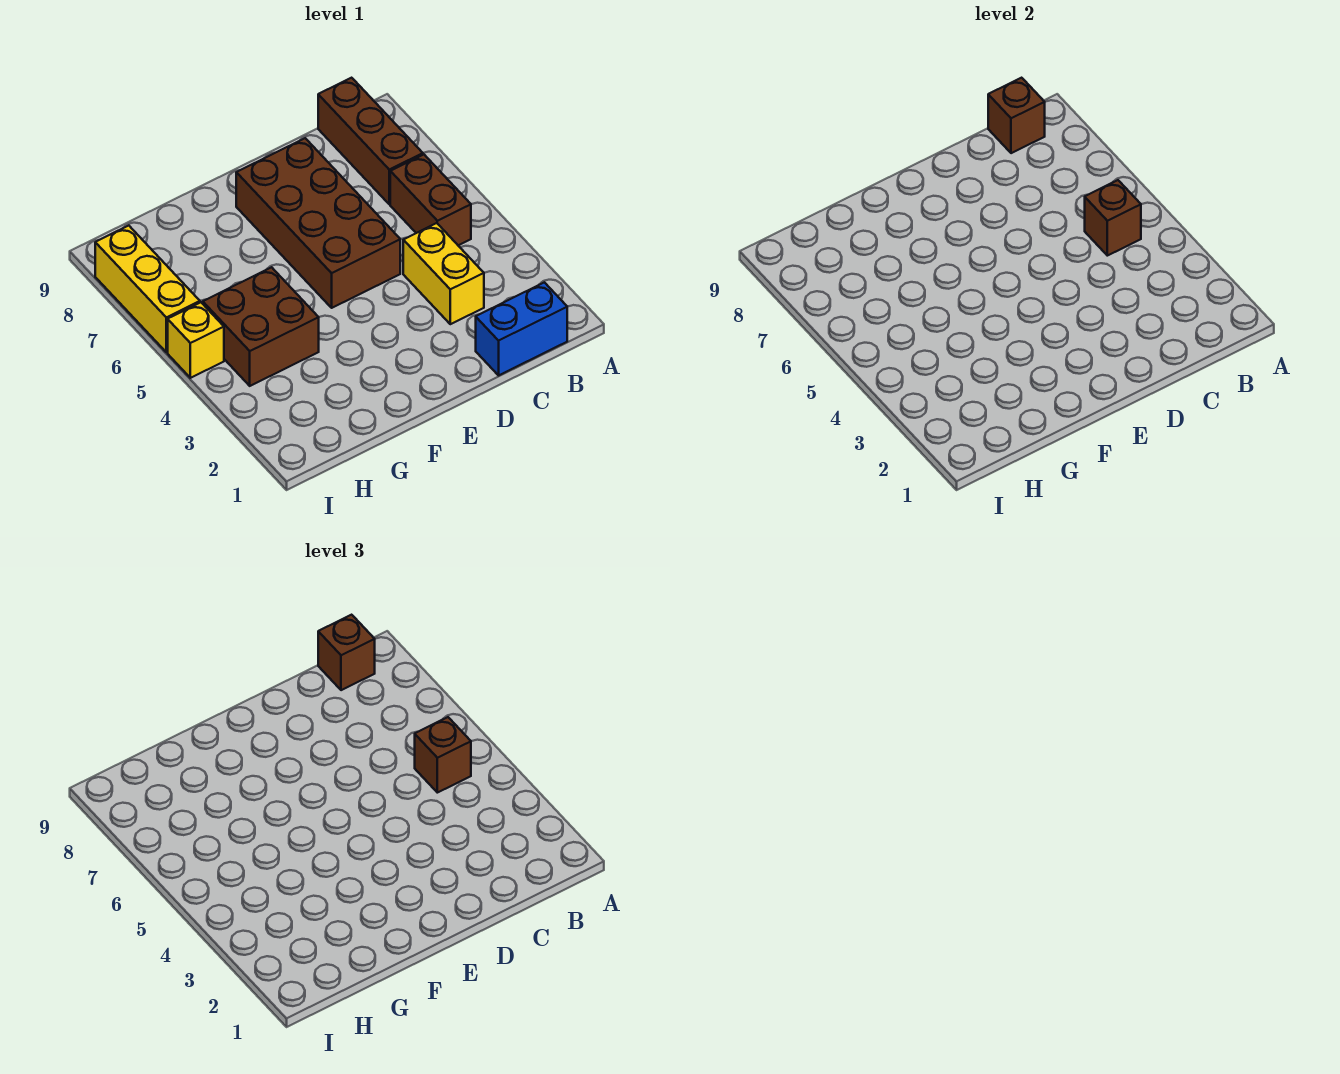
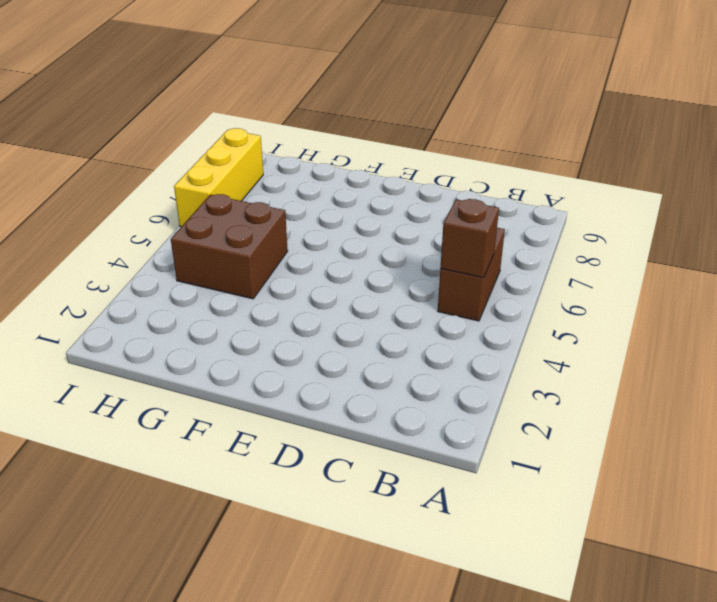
none -> blue brick B1:C1 level 1
none -> brown brick B7:B9 level 1
none -> yellow brick C3:C4 level 1

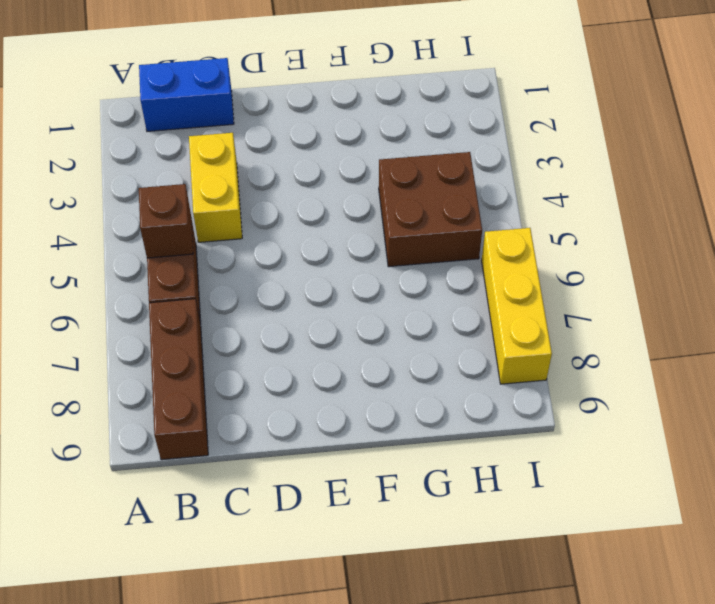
none -> brown brick D5:E8 level 1
none -> yellow brick I5 level 1
none -> brown brick B9 level 2

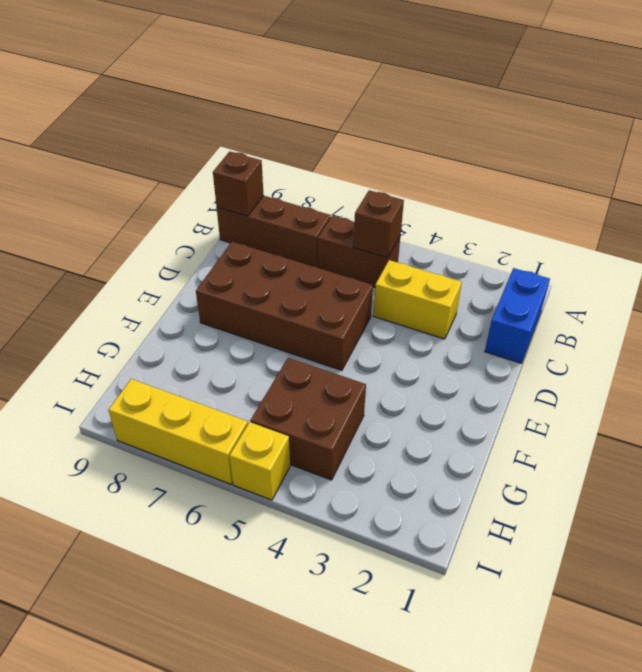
none -> brown brick B5 level 3
none -> brown brick B9 level 3

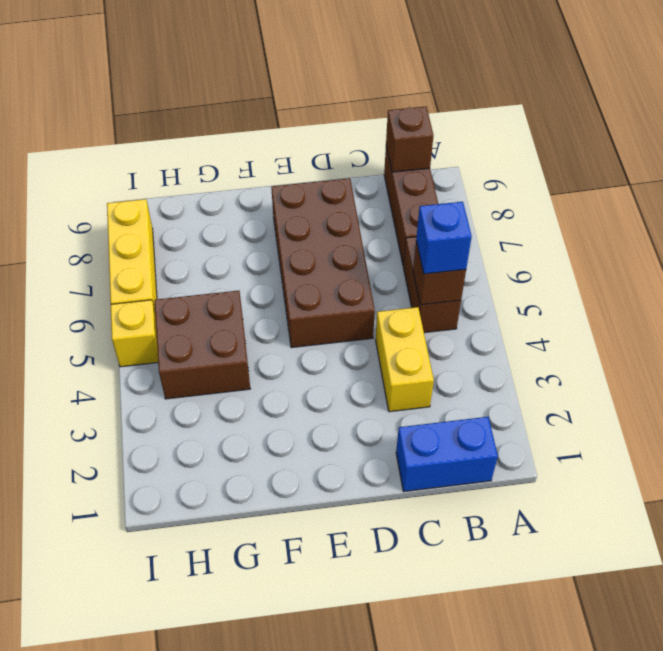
blue brick B5 level 3 -> brown brick B5 level 3
none -> brown brick B9 level 3

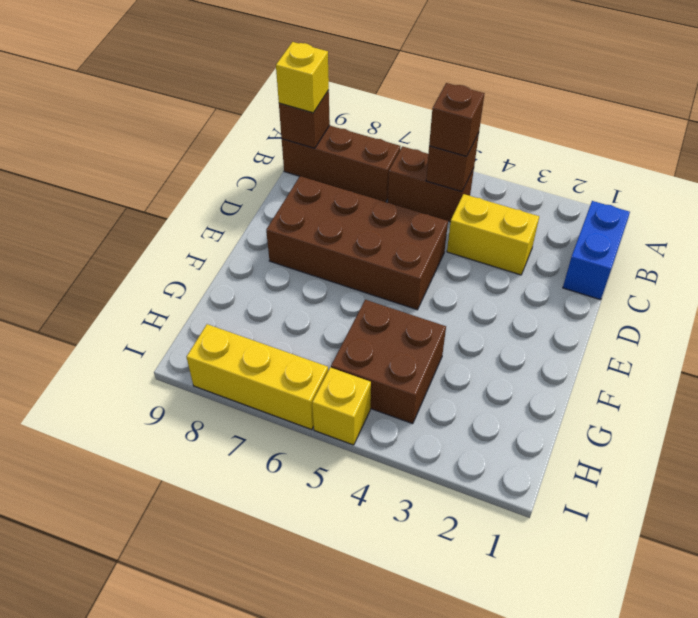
yellow brick B9 level 3 -> brown brick B9 level 3

